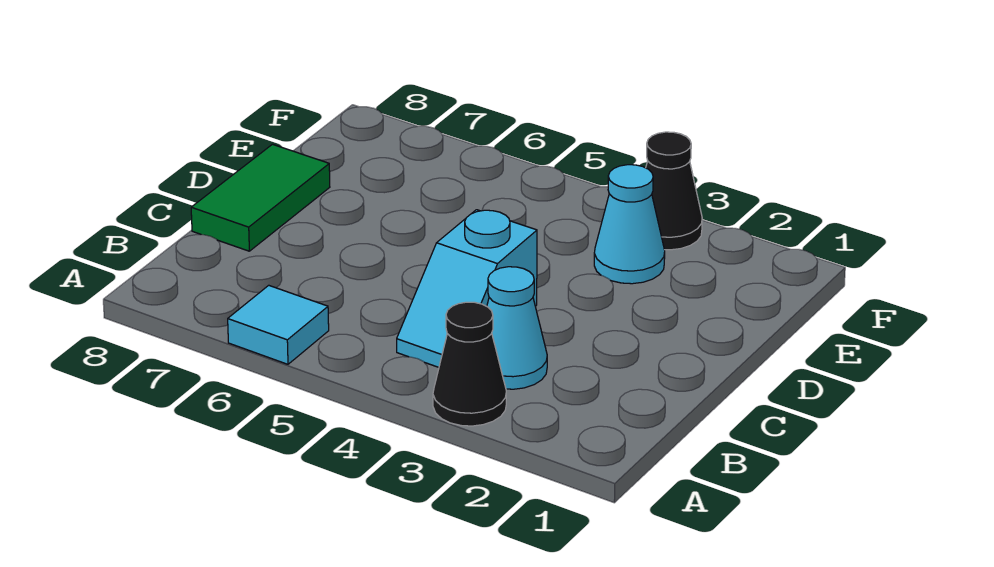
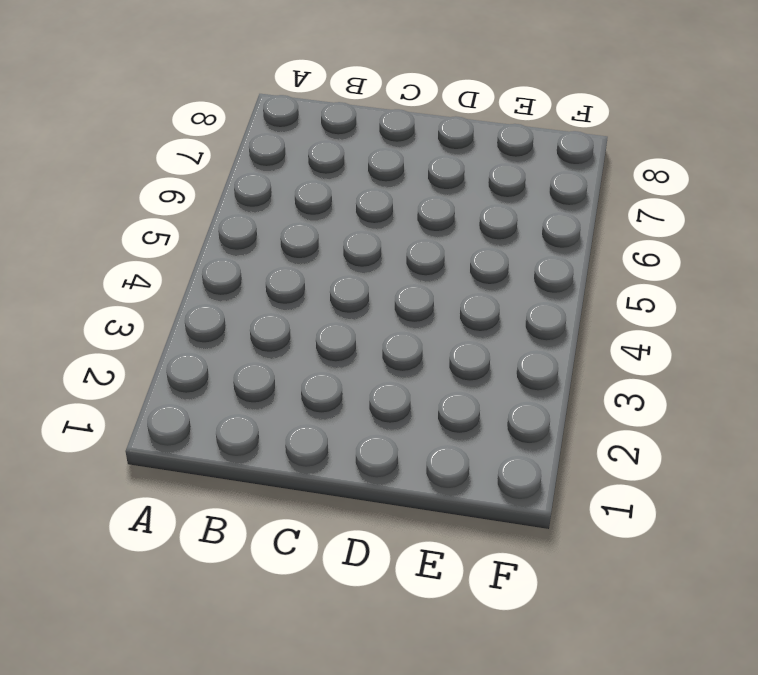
none -> black cone A3 level 1
none -> cyan tile A6 level 1

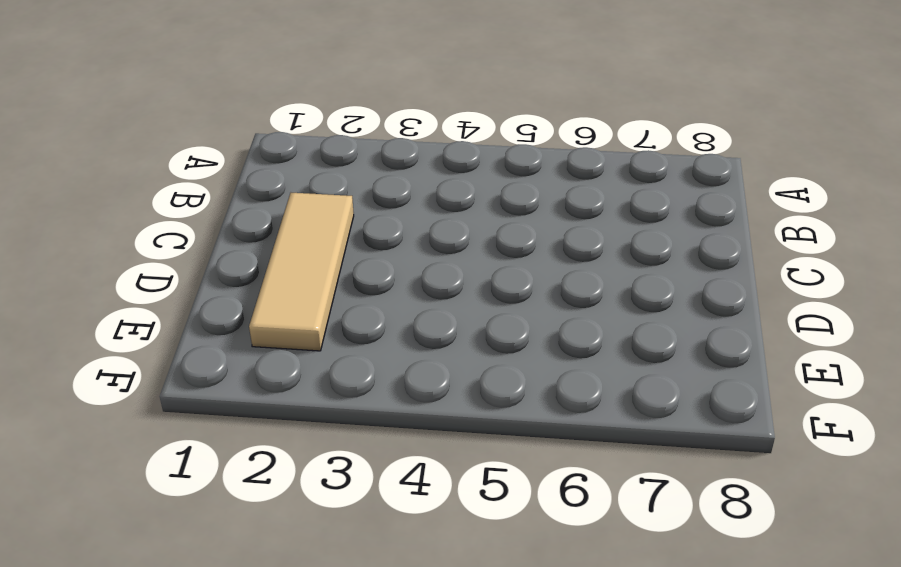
tan tile C2:E2 level 1 -> none
none -> black cone A3 level 1
none -> cyan tile A6 level 1

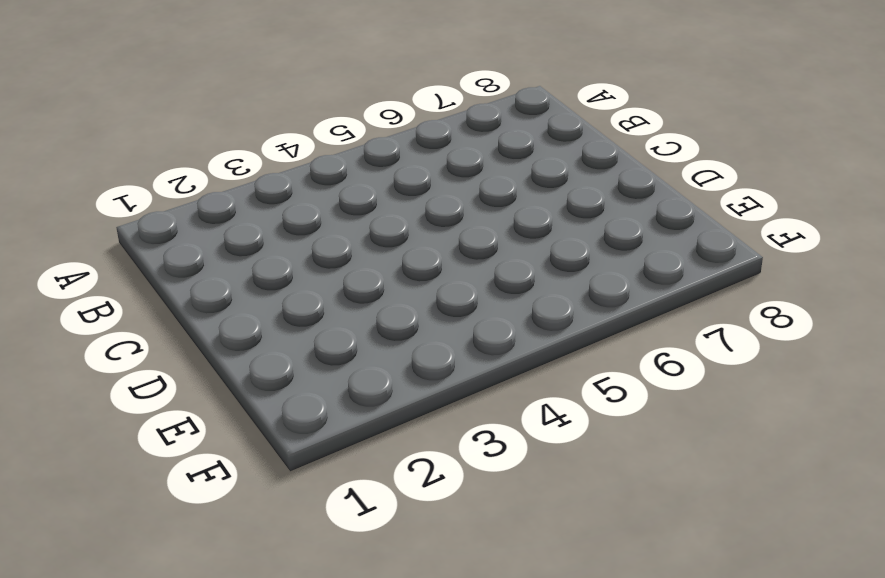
none -> black cone A3 level 1
none -> cyan tile A6 level 1

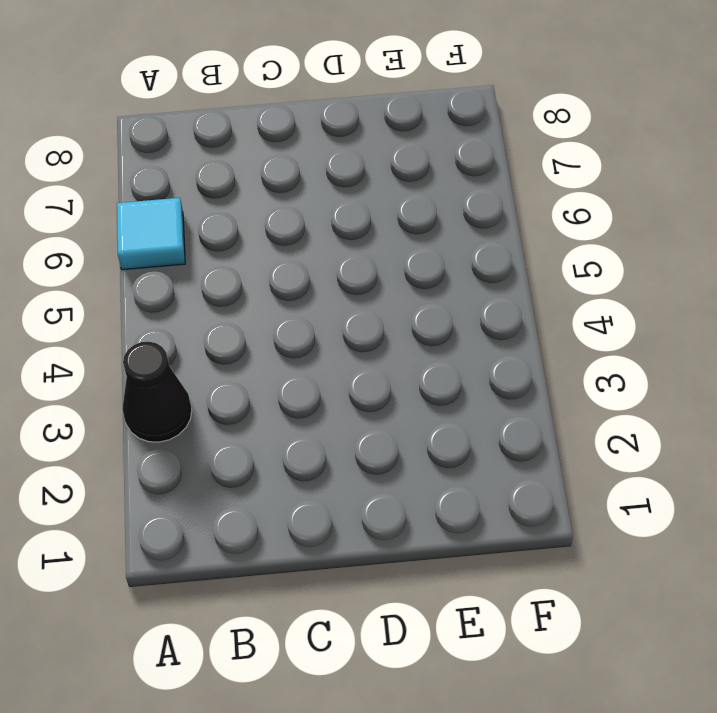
none -> cyan cone B3 level 1
none -> cyan slope B4:C4 level 1 top C

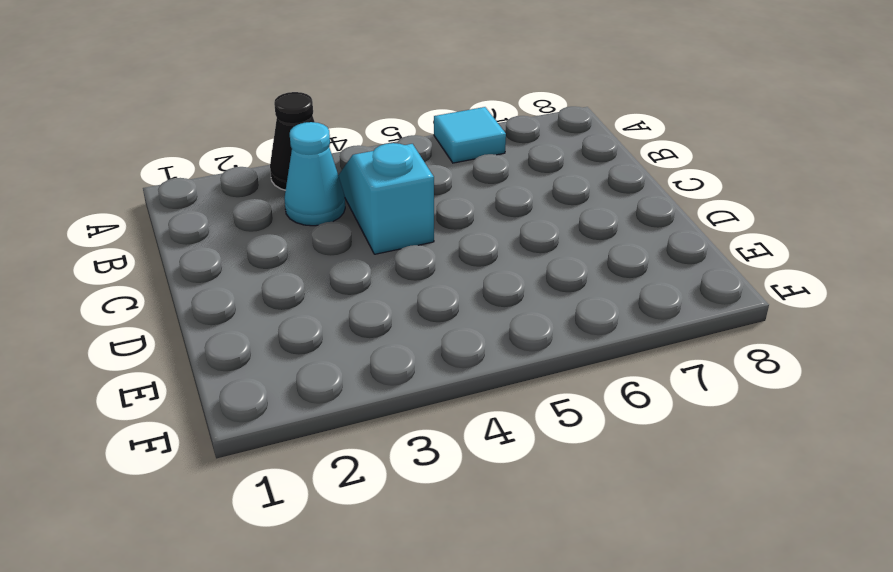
none -> green tile C8:D8 level 1
none -> cyan cone E3 level 1

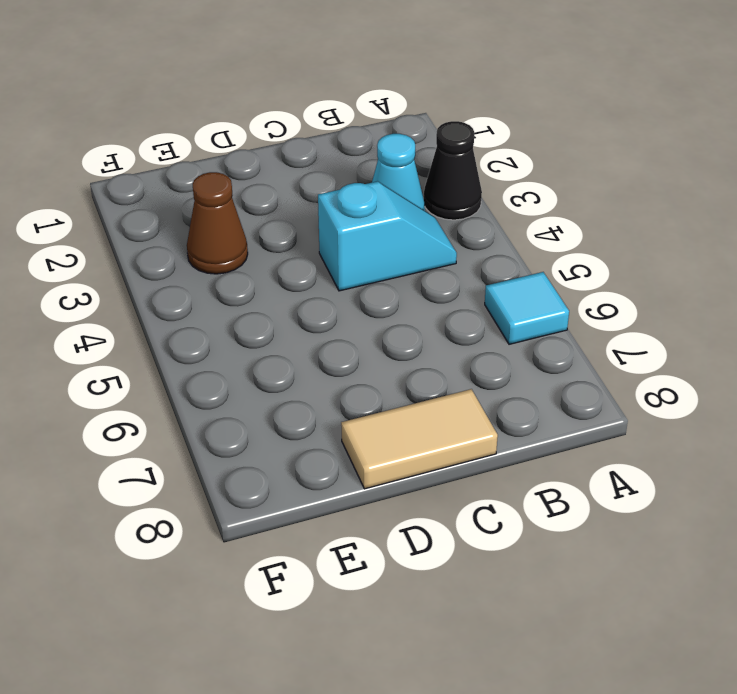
tan tile C8:D8 level 1 -> green tile C8:D8 level 1
brown cone E3 level 1 -> cyan cone E3 level 1
none -> black cone F3 level 1

